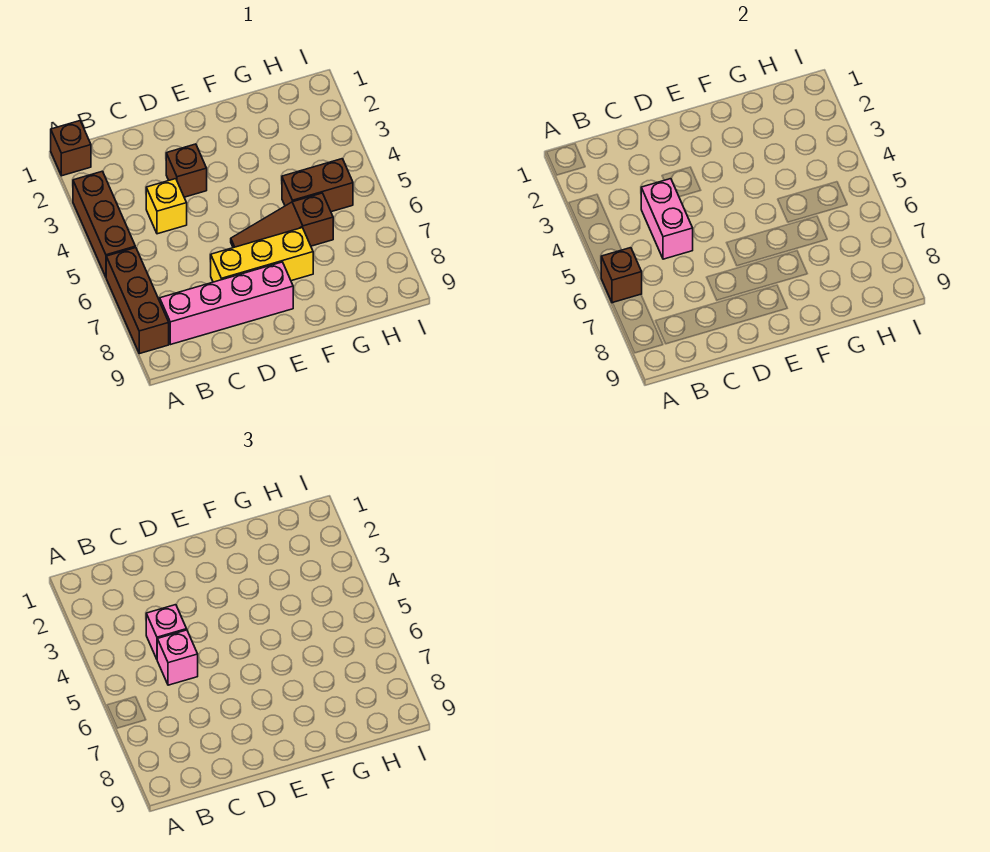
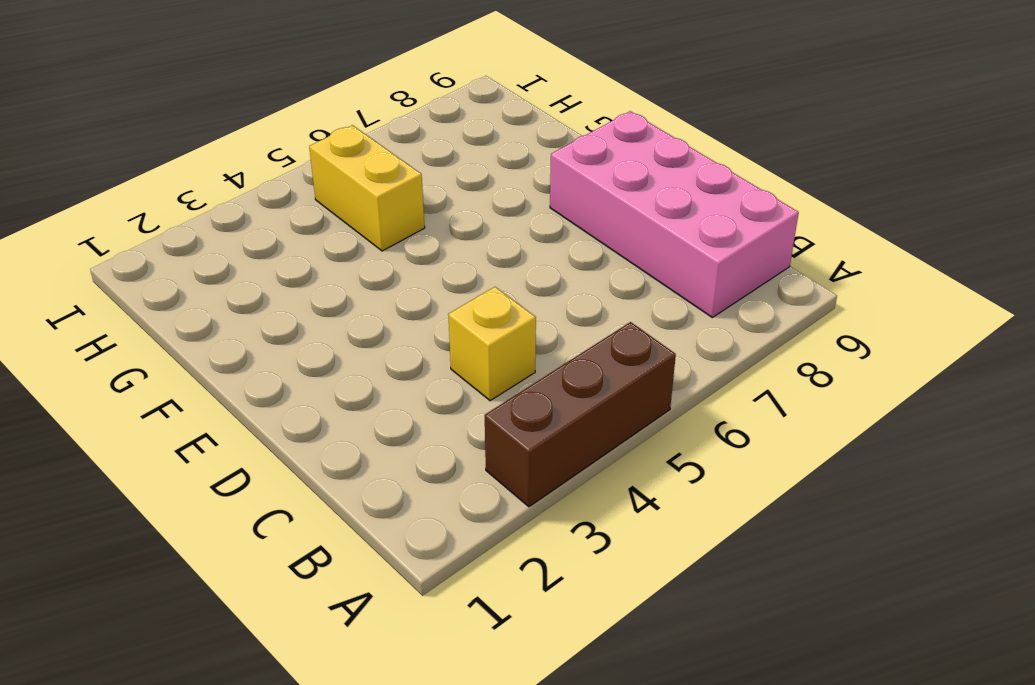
pink brick B8:E9 level 1 -> pink brick B8:E8 level 1
yellow brick G5:H5 level 1 -> brown brick G5:H5 level 1
none -> brown brick A1 level 1
none -> brown brick A6:A8 level 1
none -> brown brick D3 level 1

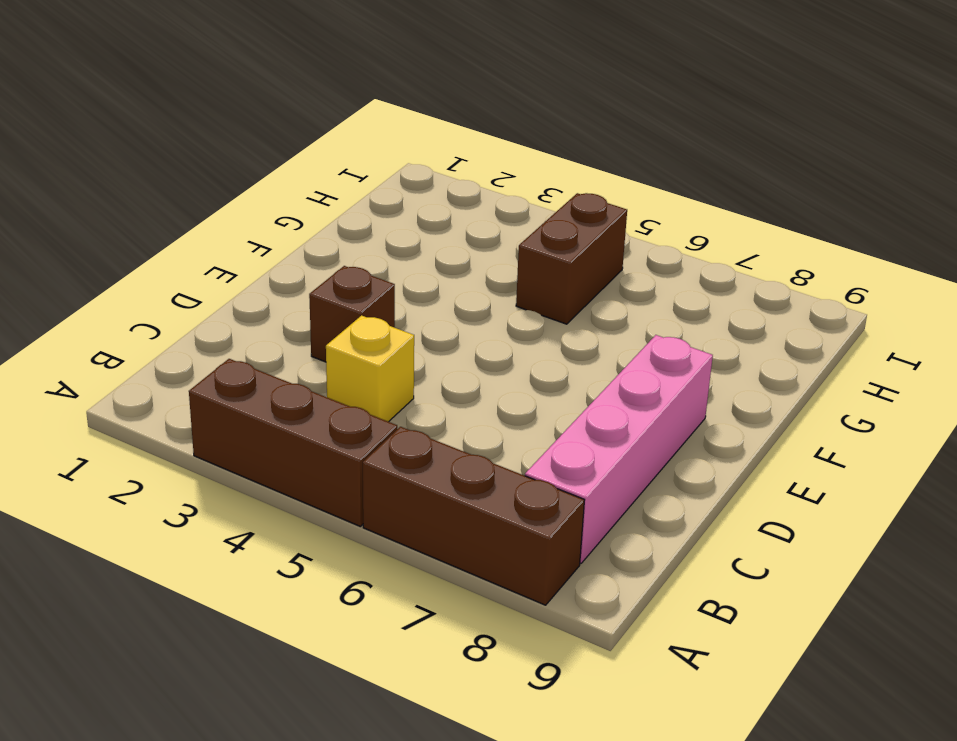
none -> brown brick A1 level 1
none -> yellow brick D7:F7 level 1
none -> brown slope E6:G6 level 1 top G

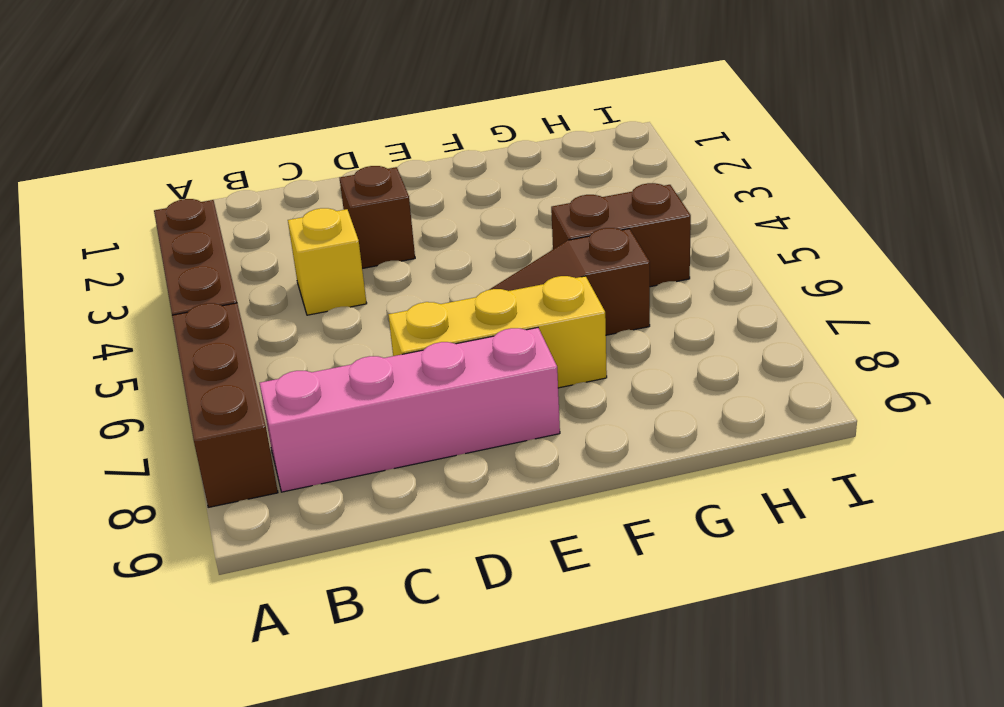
none -> brown brick A1 level 1
none -> brown brick A6 level 2
none -> pink brick C4:C5 level 2

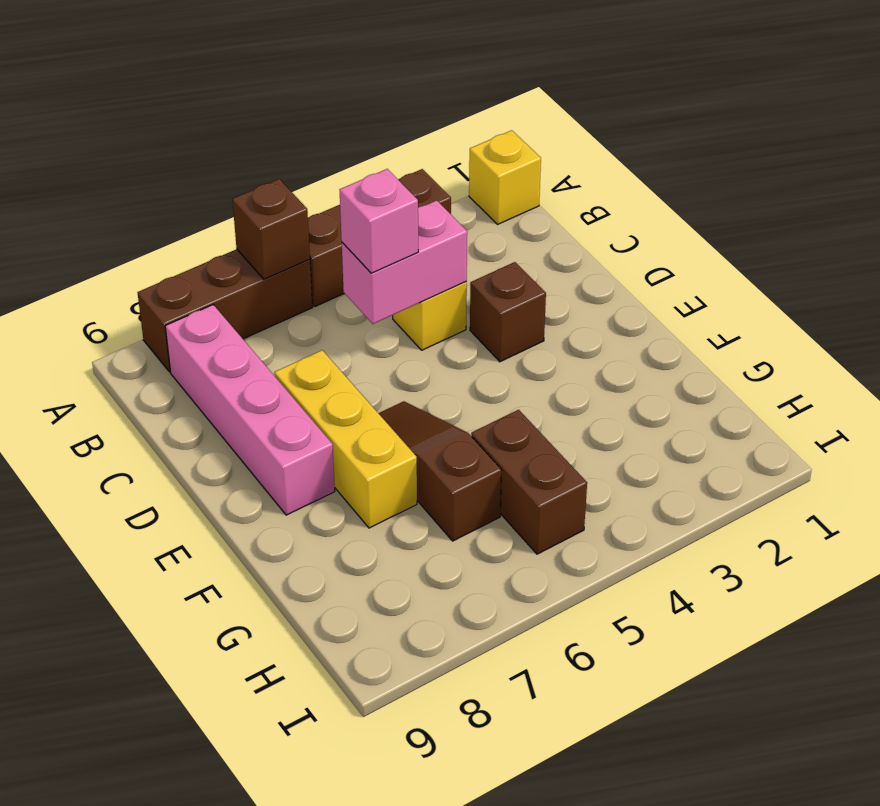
yellow brick A1 level 1 -> brown brick A1 level 1
none -> pink brick C4 level 3

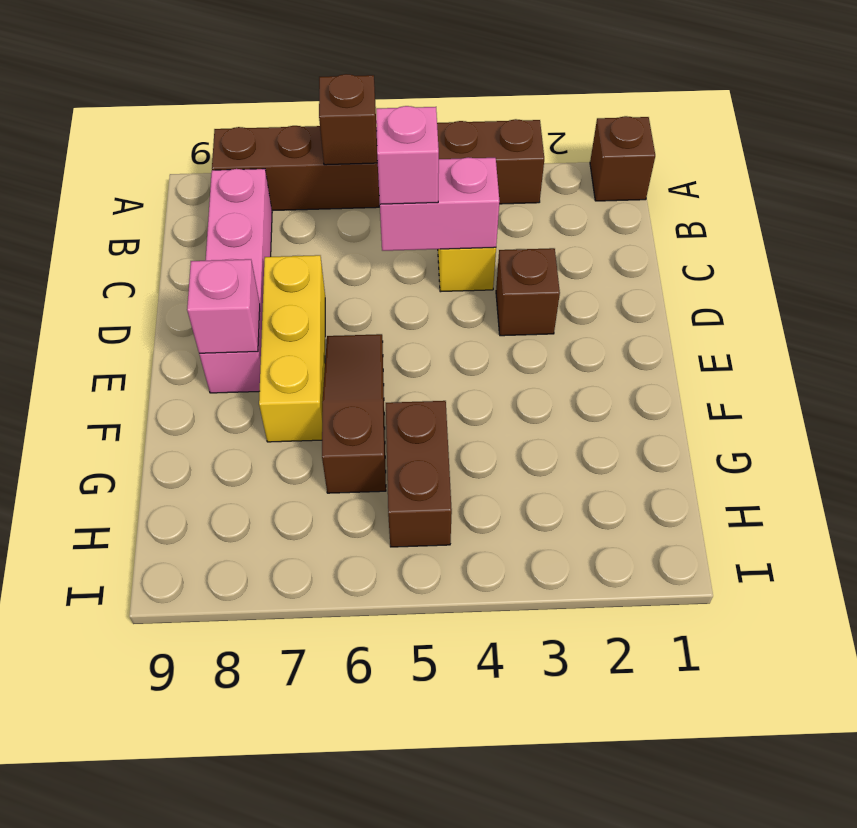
pink brick E8 level 2 -> pink brick C4 level 3

